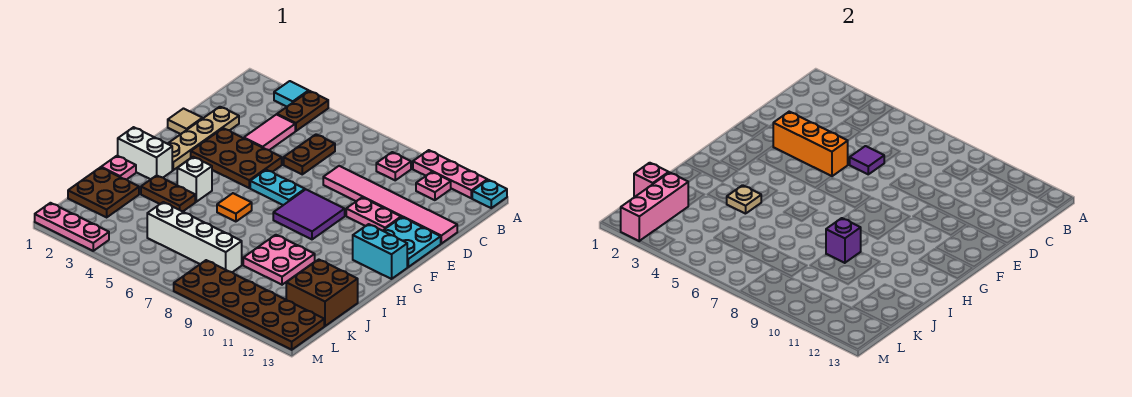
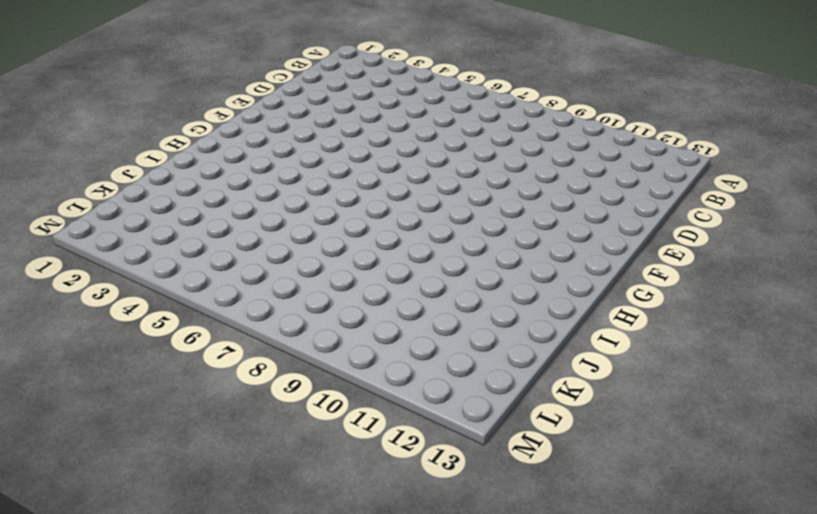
none -> cyan tile A3 level 1
none -> brown plate A4:B4 level 1
none -> pink plate A10:A12 level 1
none -> cyan plate A13 level 1

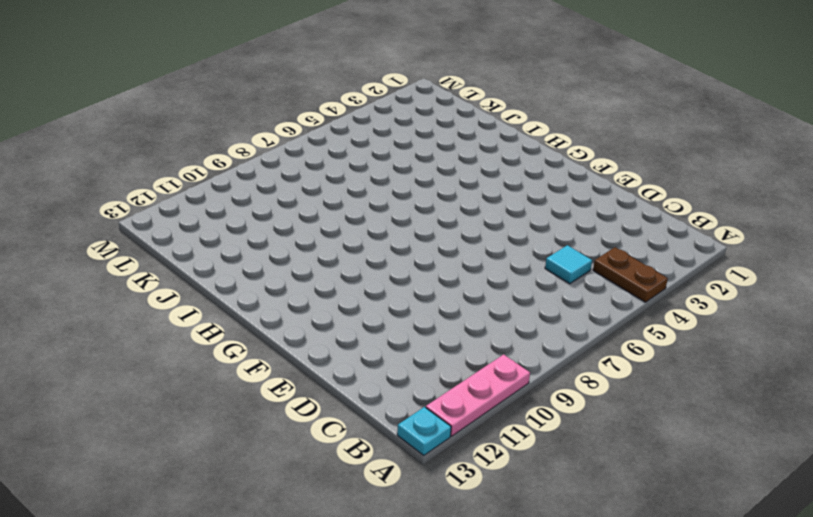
cyan tile C5 level 1 -> cyan tile A3 level 1
none -> pink plate B9 level 1
none -> pink plate B11 level 1
none -> pink tile C4:D4 level 1
none -> brown plate C6:D6 level 1

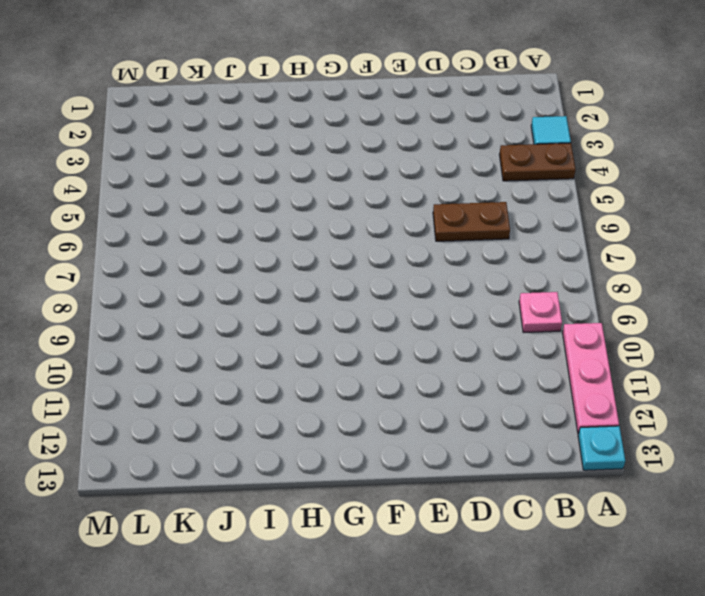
none -> pink plate B11 level 1
none -> pink tile C4:D4 level 1
none -> tan plate D2:G2 level 1
none -> pink tile D8:D13 level 1

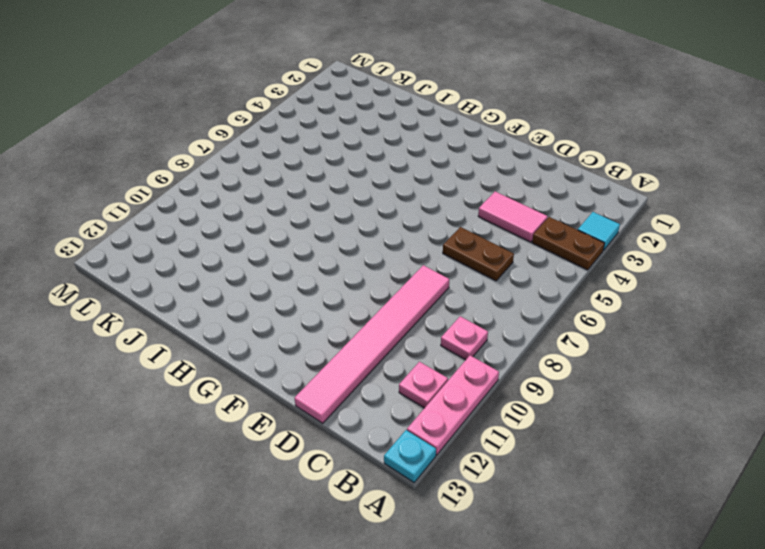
none -> tan plate D2:G2 level 1
none -> tan tile E1 level 1
none -> brown plate E3:F5 level 1
none -> pink plate E10:E11 level 1

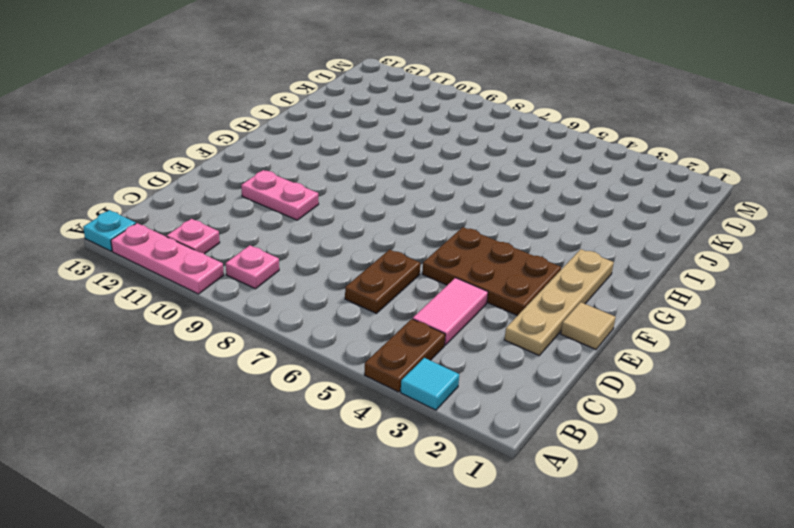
none -> pink tile D8:D13 level 1
none -> cyan plate E12:F13 level 1
none -> cyan plate F6:F7 level 1
none -> purple tile F8:G9 level 1

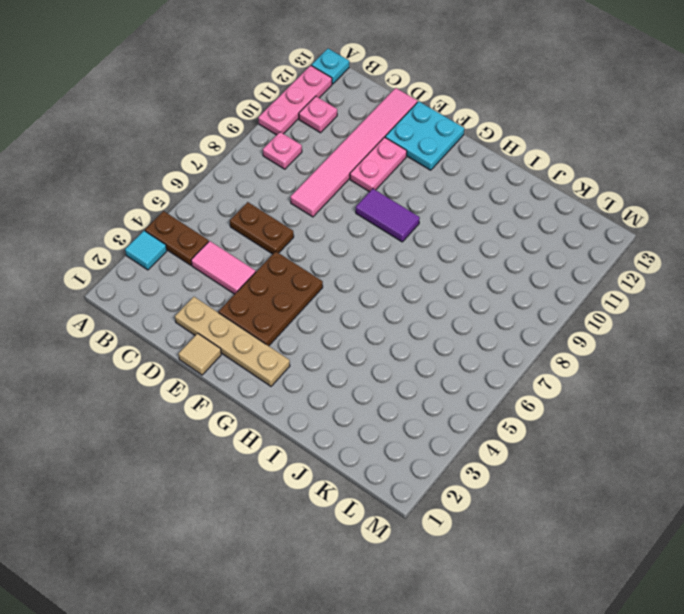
purple tile F9:G9 level 1 -> purple tile F8:G9 level 1
none -> cyan plate F6:F7 level 1
none -> cyan brick G12:G13 level 1
none -> white brick H1:H2 level 1
none -> white brick H4 level 1

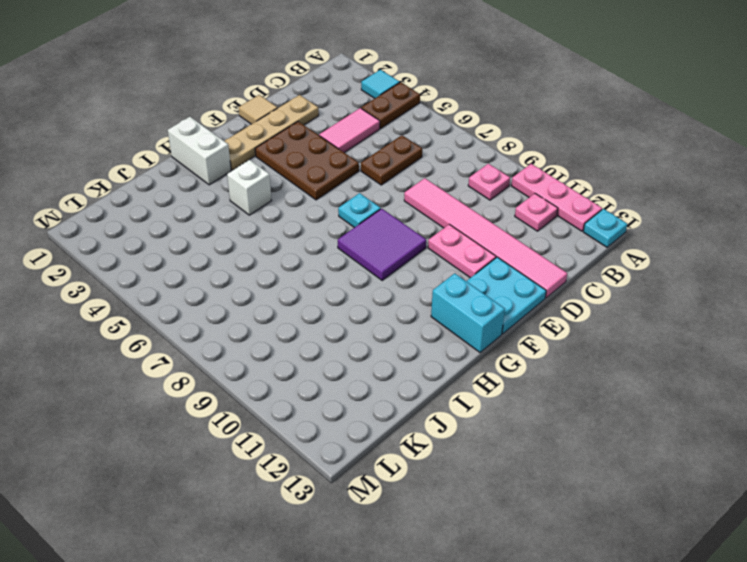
cyan plate F7 level 1 -> cyan plate F6:F7 level 1
none -> orange tile H6 level 1
none -> pink plate I1 level 1
none -> brown plate I3:I4 level 1
none -> pink plate I9:J10 level 1

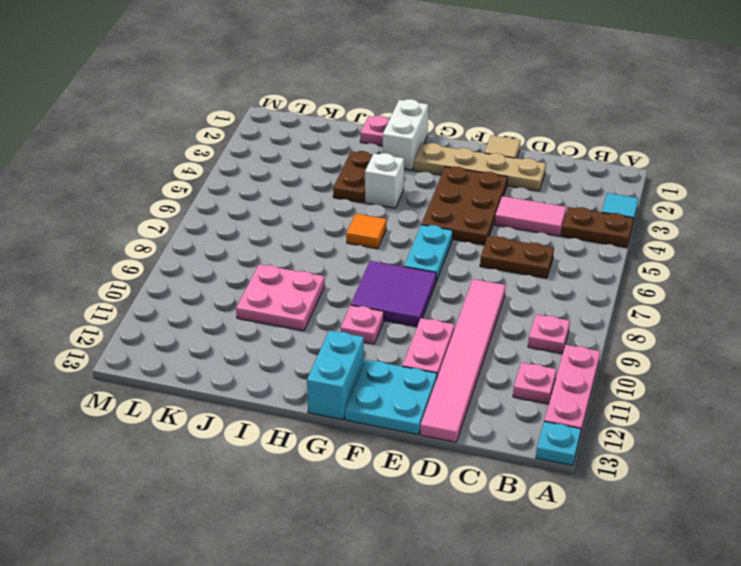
pink plate G10 level 1 -> none
none -> brown plate J1:K2 level 1
none -> brown brick J12:K13 level 1
none -> white brick K5:K8 level 1
none -> brown plate L8:M13 level 1

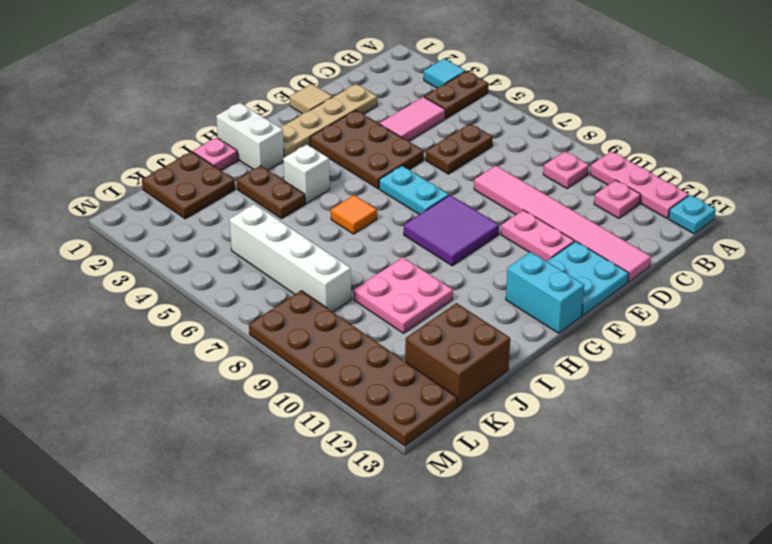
none -> pink plate M1:M3 level 1
none -> purple tile D6 level 2
none -> orange brick E3:E5 level 2
none -> tan plate I4 level 2

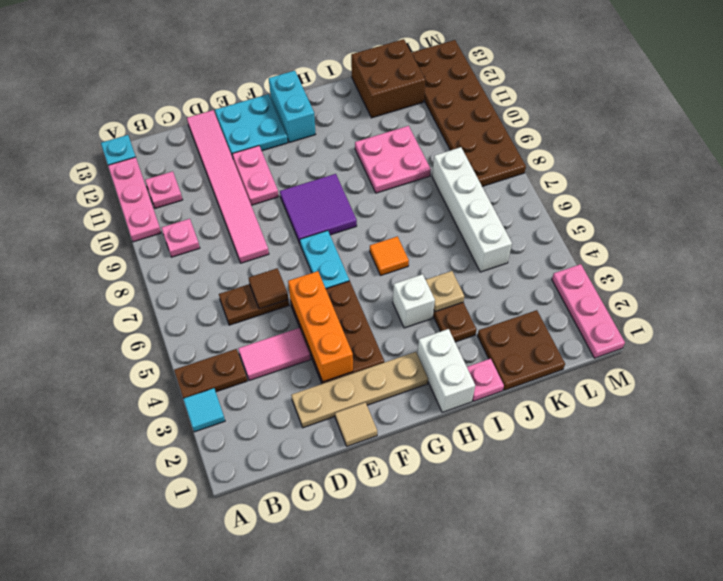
brown tile D6 level 2 -> purple tile D6 level 2
none -> purple brick I9 level 2
none -> pink brick K1 level 2
none -> pink brick K2:M2 level 2

